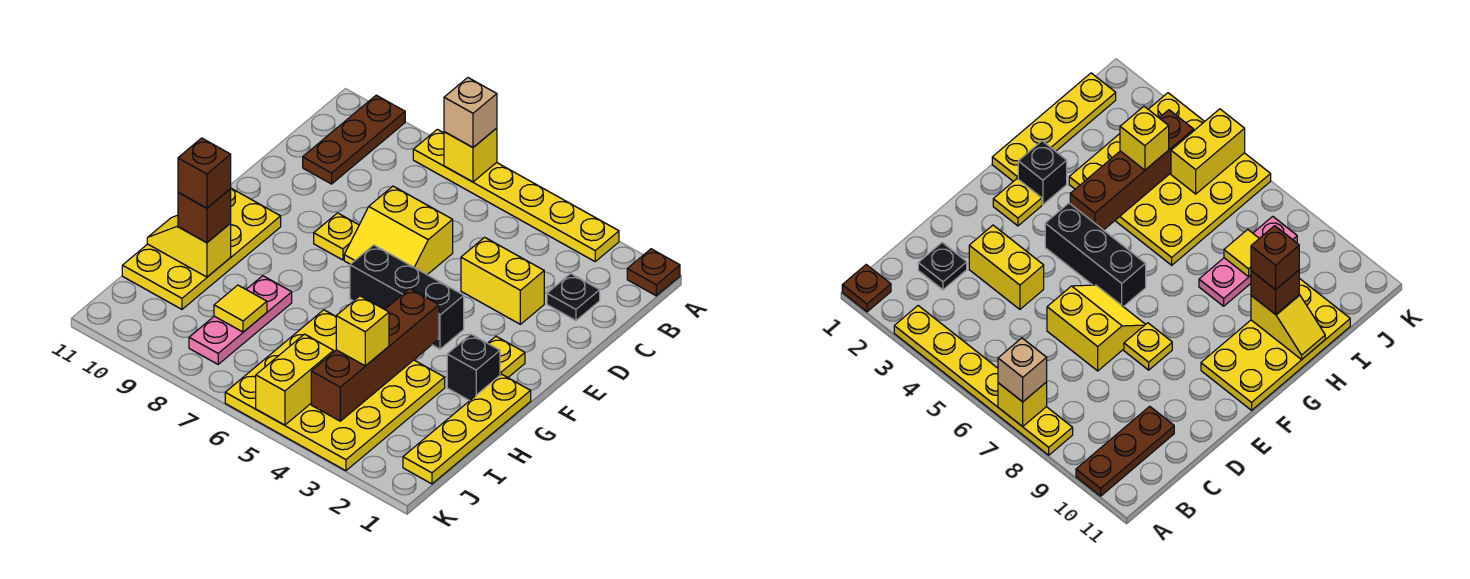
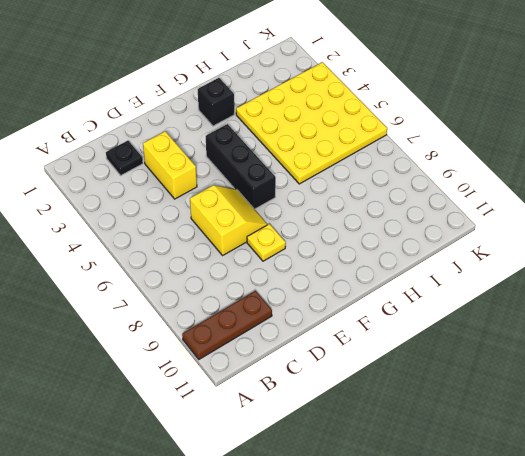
none -> brown plate A1 level 1
none -> yellow plate A3:A8 level 1
none -> yellow plate F2 level 1

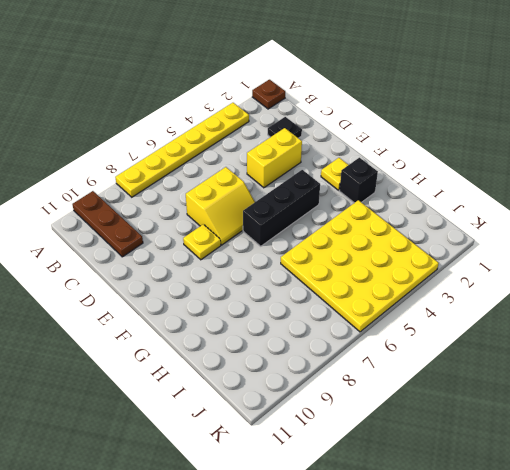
none -> yellow plate F10:I11 level 1
none -> yellow plate G1:J1 level 1
none -> pink plate H8:J8 level 1

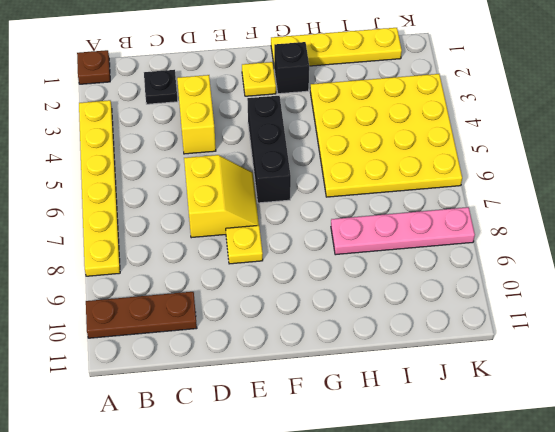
pink plate H8:K8 level 1 -> pink plate H8:J8 level 1
none -> yellow plate F10:I11 level 1
none -> yellow brick A7 level 2
none -> brown brick G4:J4 level 2

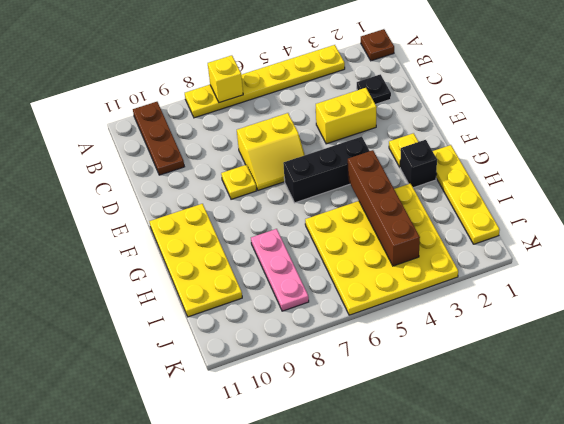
none -> yellow slope H10:H11 level 2 top 10
none -> yellow tile I8 level 2
none -> yellow brick J5:K5 level 2

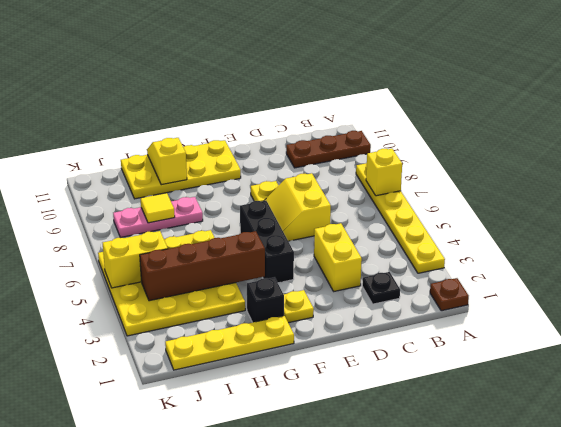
none -> tan brick A7 level 3
none -> brown brick H10 level 3
none -> yellow brick I4 level 3

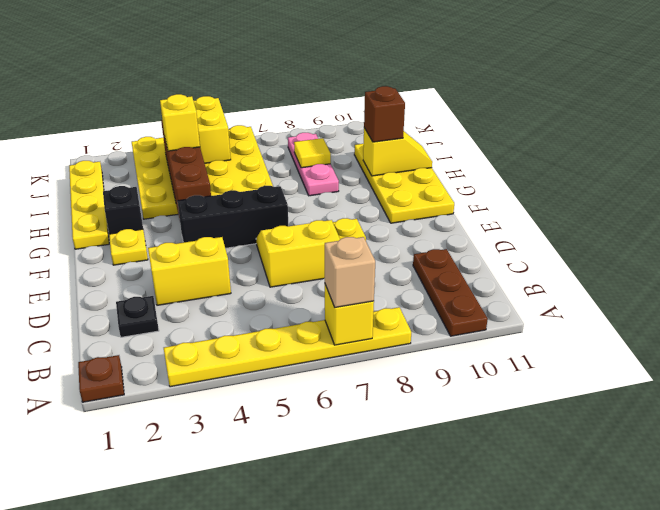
none -> brown brick H10 level 4

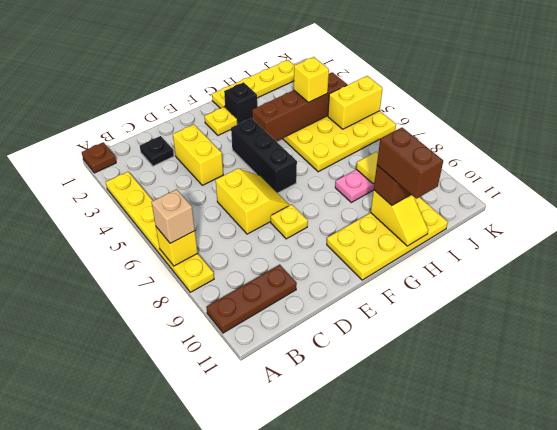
brown brick H10:H11 level 4 -> brown brick H10 level 4

